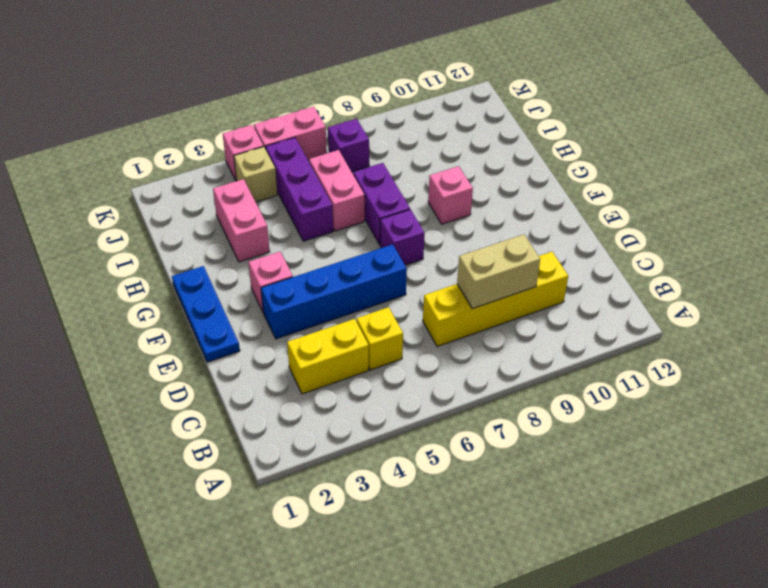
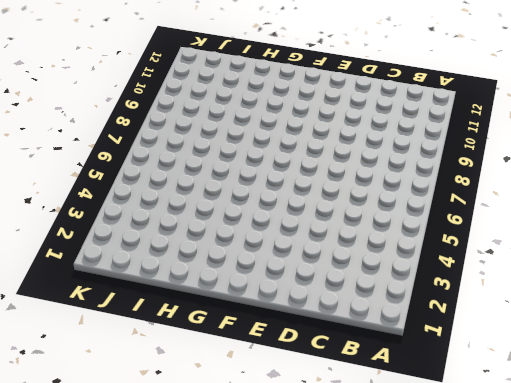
none -> yellow brick C3:C4 level 1
none -> yellow brick C5 level 1
none -> yellow brick C7:C10 level 1

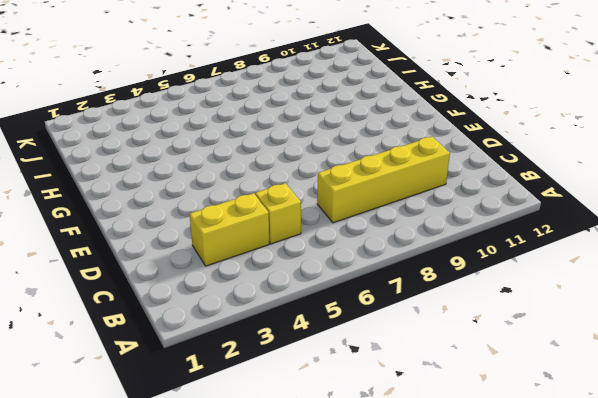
none -> blue plate E1:G1 level 1
none -> blue brick E3:E6 level 1
none -> pink brick F3 level 1

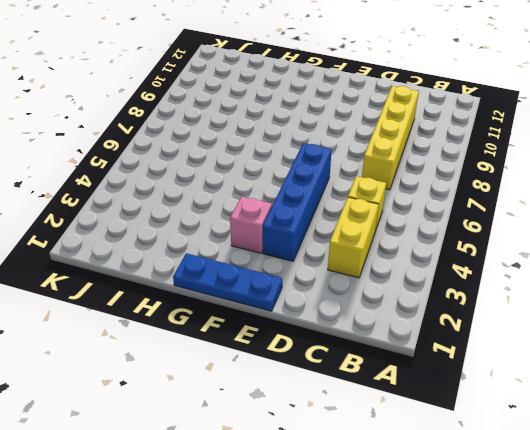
none -> purple brick F7 level 1
none -> purple brick G7:H7 level 1
none -> pink brick G9 level 1

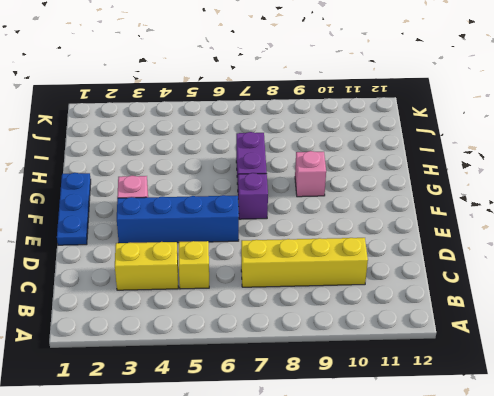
none -> pink brick H3:I3 level 1
none -> purple brick H5:J5 level 1
none -> pink brick H6:I6 level 1

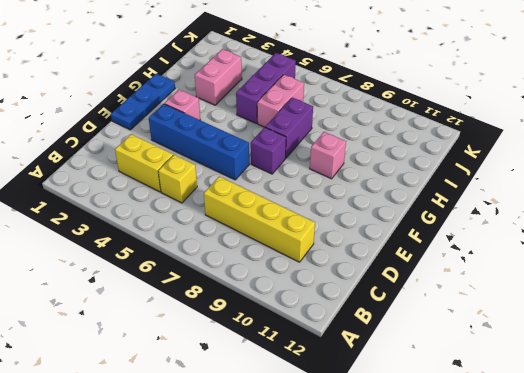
none -> tan brick J4 level 1
none -> purple brick J7 level 1
none -> pink brick K4 level 1

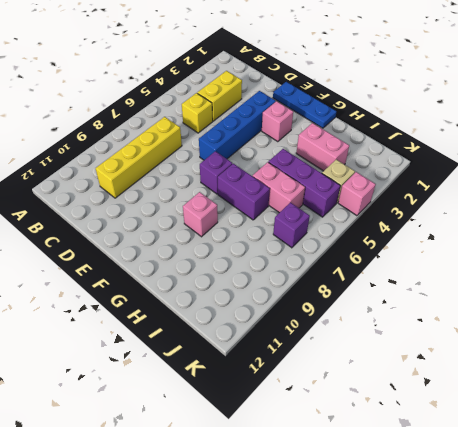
none -> pink brick K5:K6 level 1
none -> tan brick C8:C9 level 2

